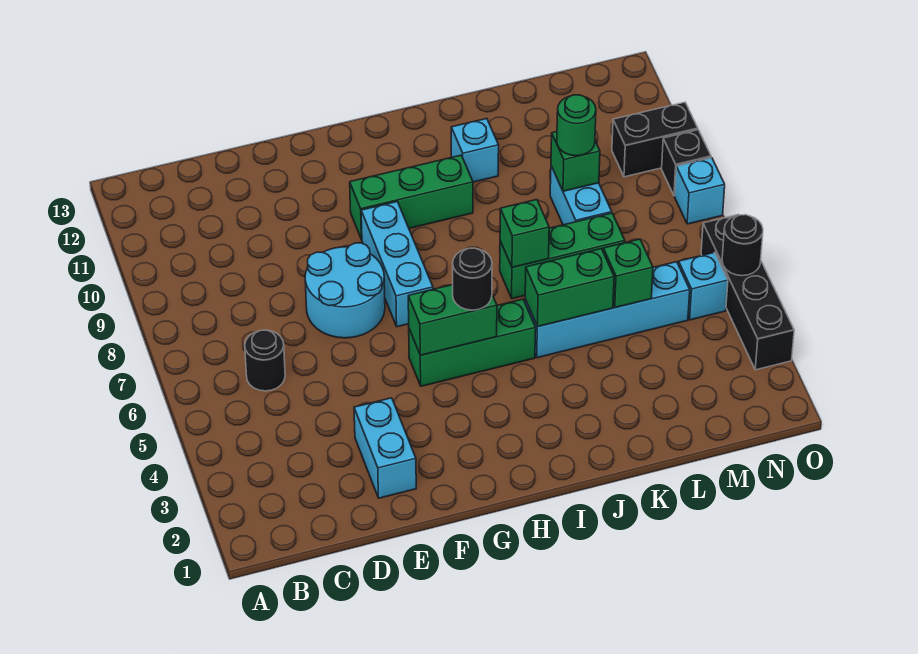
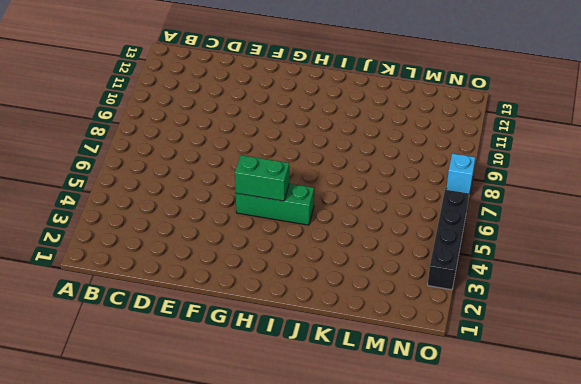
none -> black round brick C6 level 1
none -> cyan brick E2:E3 level 1
none -> cyan round brick E7:F8 level 1

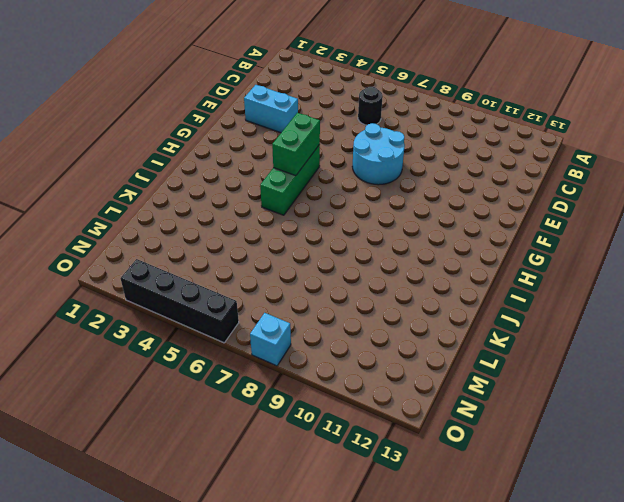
none -> cyan brick G7:G9 level 1
none -> green brick G10:I10 level 1
none -> cyan brick J5:M5 level 1

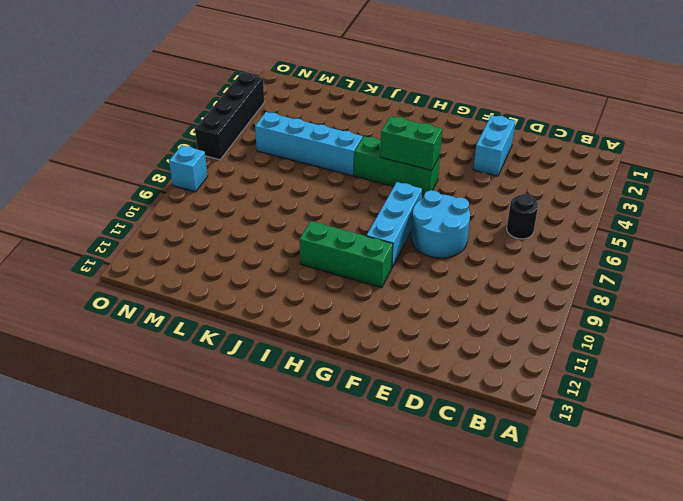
none -> green brick J7:L7 level 1
none -> cyan brick J11 level 1
none -> cyan brick L8:L9 level 1

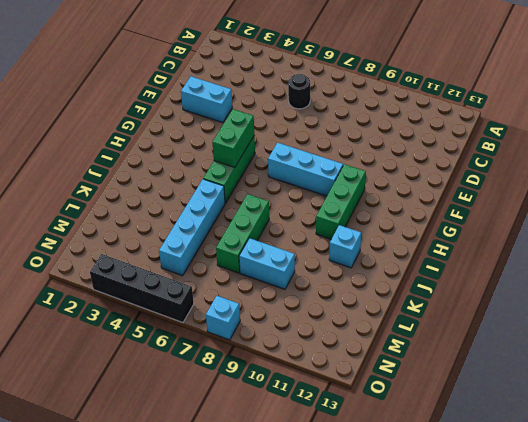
none -> cyan round brick E7:F8 level 1
none -> cyan brick N5 level 1
none -> black brick N10:O10 level 1

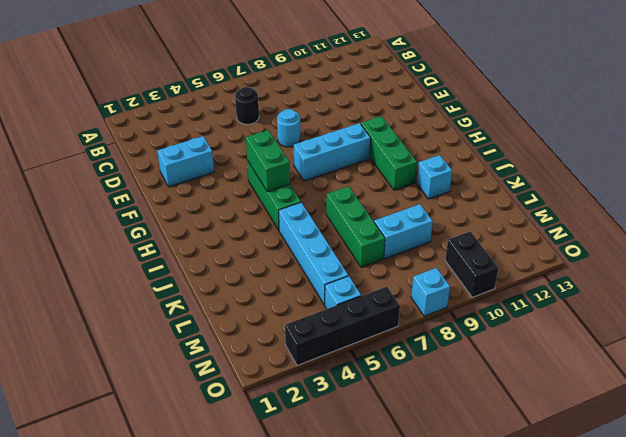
cyan round brick E7 level 1 -> cyan round brick E7:F8 level 1
none -> black brick O9 level 1
none -> green brick J5:K5 level 2
none -> green brick J7 level 2

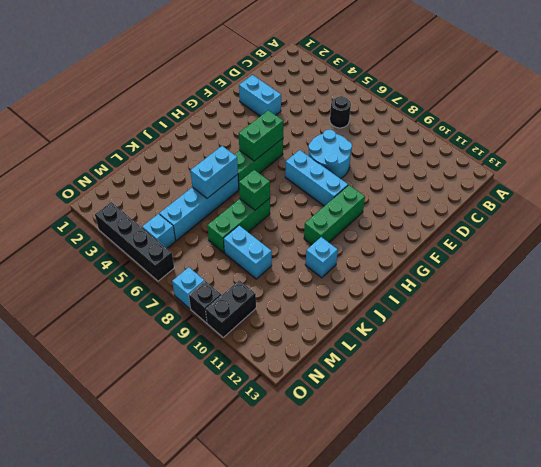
cyan brick J5:K5 level 2 -> green brick J5:K5 level 2
none -> green brick L5 level 2
none -> green brick L9 level 2
none -> black round brick O5 level 2

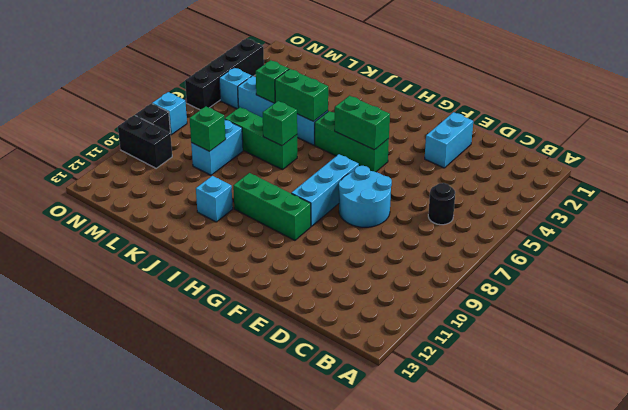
none -> black round brick O5 level 2
none -> black round brick H5 level 3
none -> green round brick L9 level 3

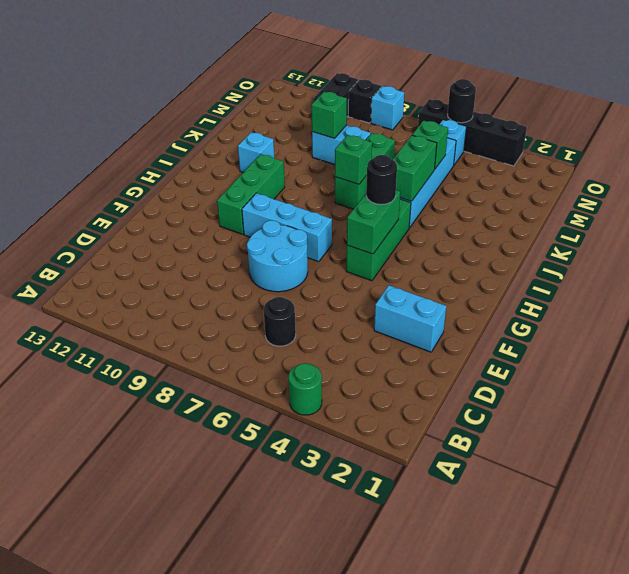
green round brick A4 level 1 -> green round brick L9 level 3

